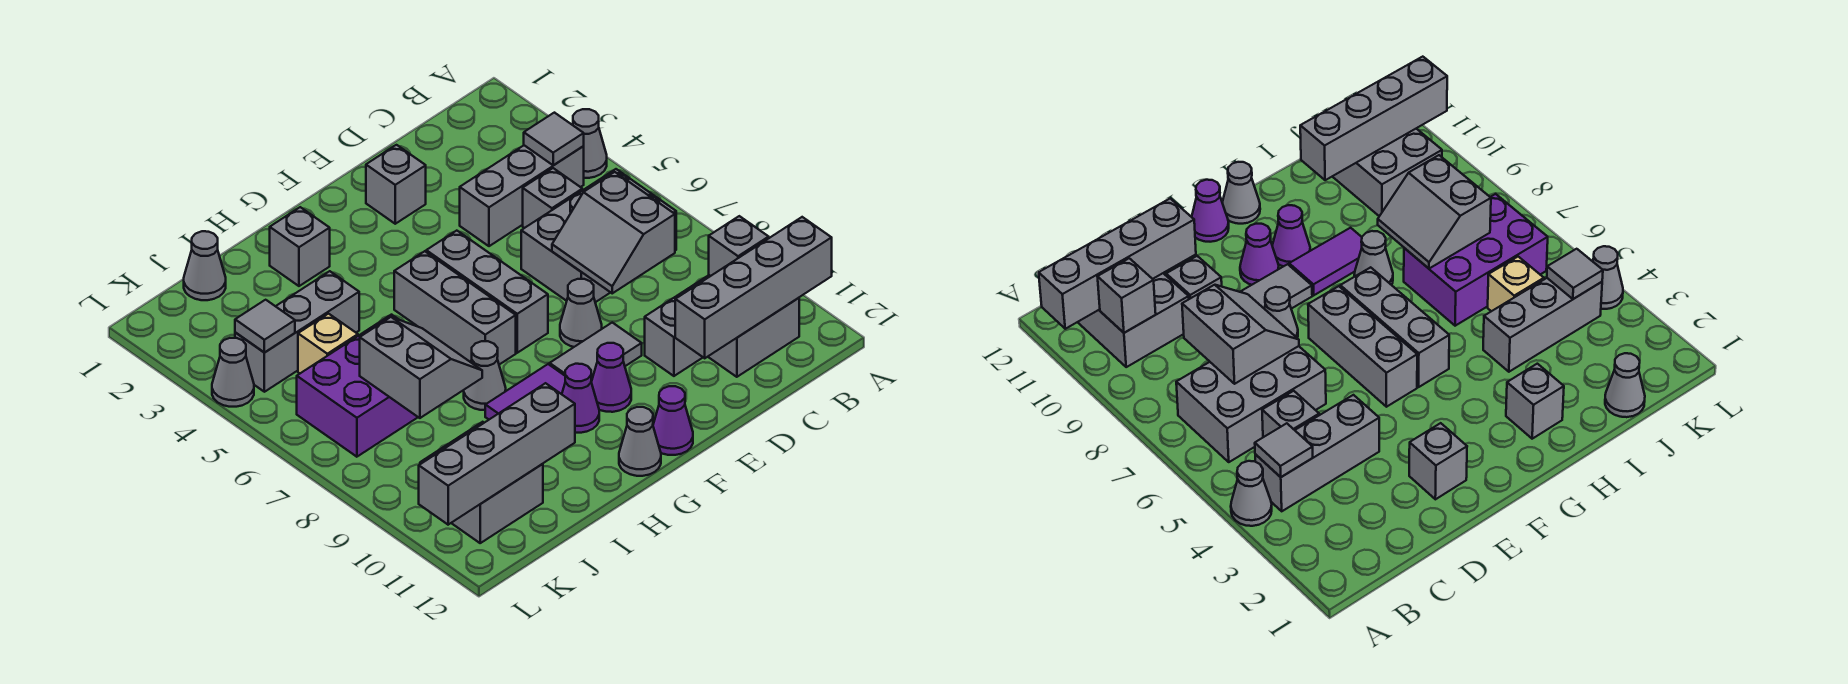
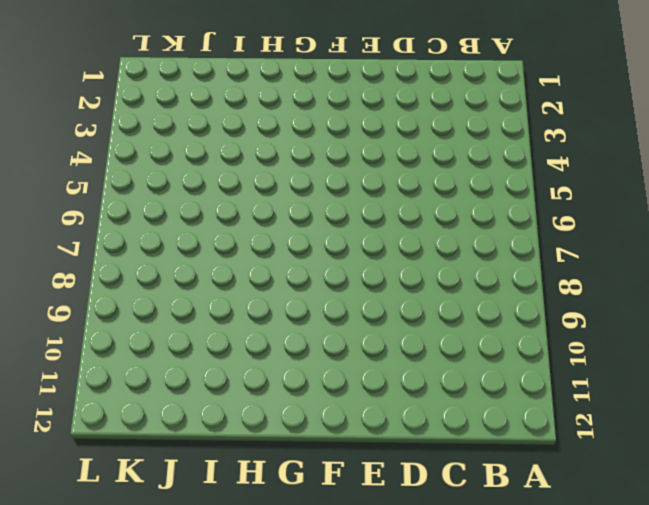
none -> grey cone A4 level 1
none -> grey brick B4:D4 level 1
none -> grey brick B6:D7 level 1
none -> grey brick B10:C11 level 1

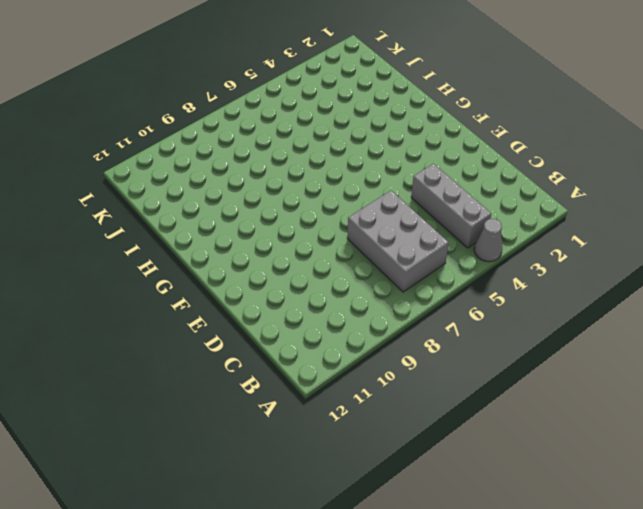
none -> grey brick B10:C11 level 1
none -> grey brick C5 level 1
none -> grey brick D10 level 1
none -> grey brick E2 level 1

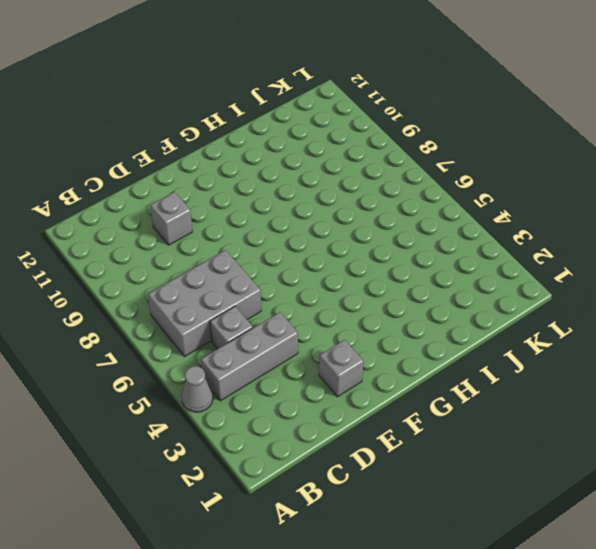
none -> grey brick B10:C11 level 1
none -> grey cone E8 level 1
none -> grey tile E9:F9 level 1
none -> grey brick F5:F7 level 1

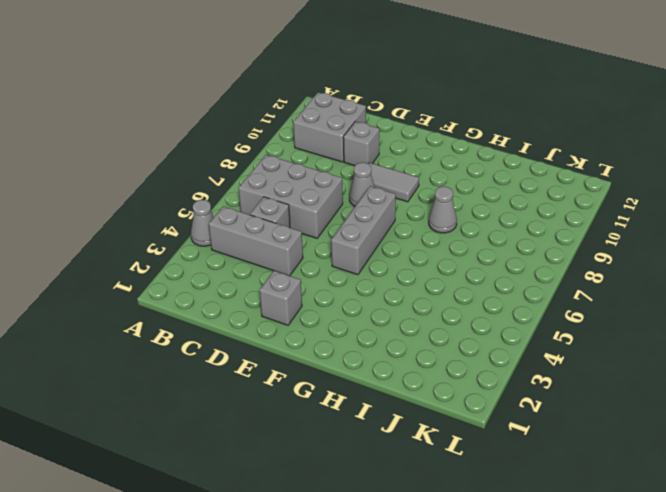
none -> purple cone F10 level 1
none -> purple cone F12 level 1
none -> grey brick G5:G7 level 1
none -> purple tile G9:H9 level 1

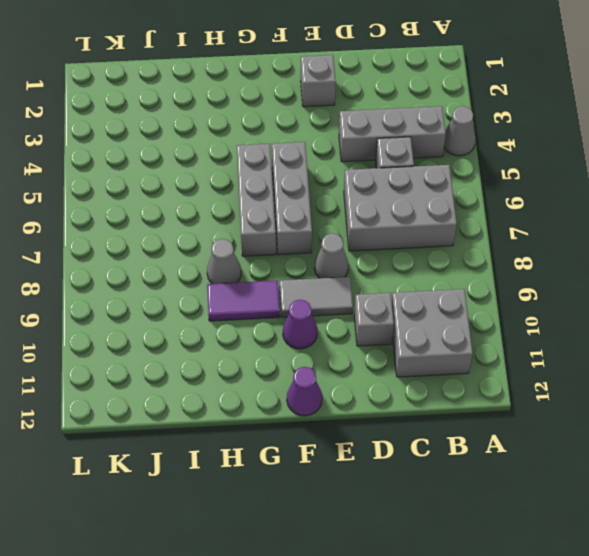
none -> purple cone G10 level 1
none -> grey cone G12 level 1
none -> grey brick H2 level 1
none -> grey brick I4:K4 level 1

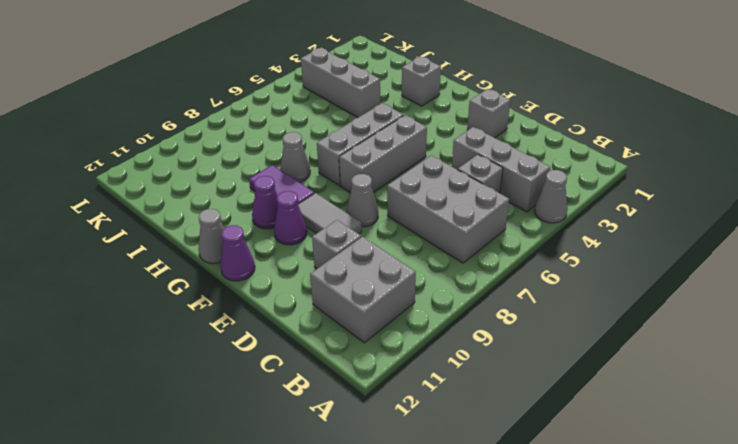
none -> purple brick I6:K7 level 1
none -> grey cone J1 level 1
none -> tan brick J5 level 1
none -> grey brick J10:K11 level 1

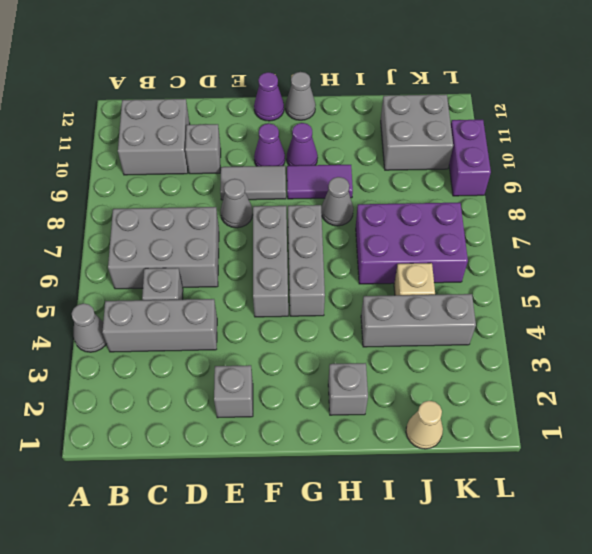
tan cone J1 level 1 -> grey cone J1 level 1
purple brick L9:L10 level 1 -> none
none -> grey cone L4 level 1
none -> grey brick A11:D11 level 2
none -> grey tile B4 level 2
none -> grey brick B10 level 2

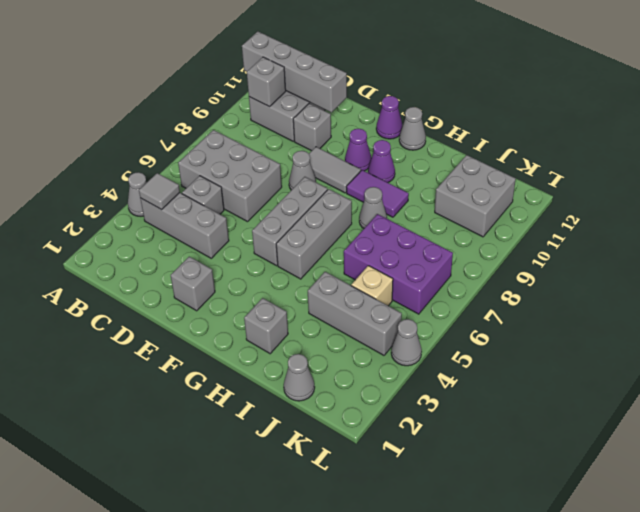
none -> grey slope C7:D8 level 2 top C
none -> grey slope I7:J8 level 2 top J
none -> grey brick I11:L11 level 2
none -> grey tile K4 level 2

